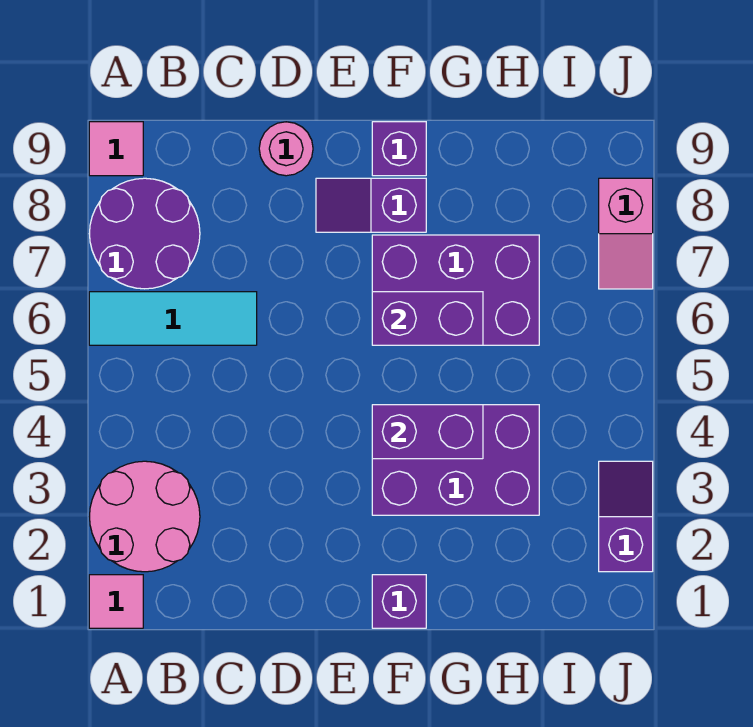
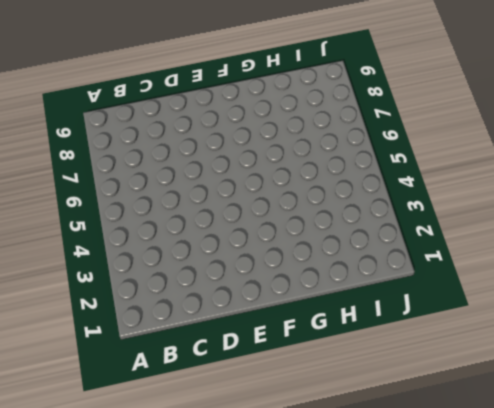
none -> pink tile A1 level 1
none -> pink round brick A2:B3 level 1
none -> cyan tile A6:C6 level 1

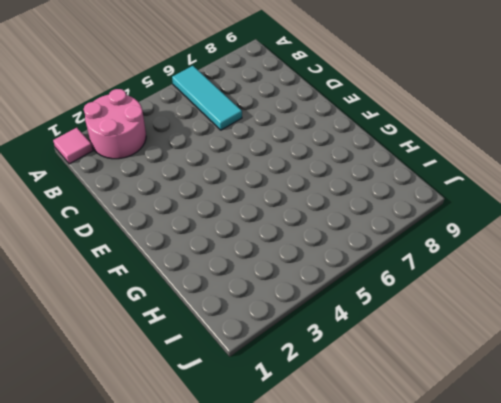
none -> purple round brick A7:B8 level 1
none -> pink tile A9 level 1
none -> pink round brick D9 level 1

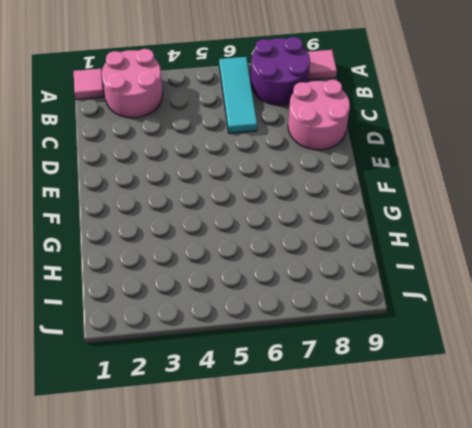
pink round brick C8:D9 level 1 -> pink round brick D9 level 1
none -> purple slope E8:F8 level 1 top F
none -> purple brick F1 level 1
none -> purple brick F3:H4 level 1

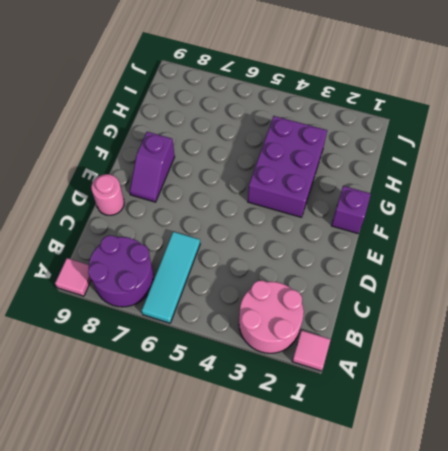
none -> purple brick F6:H7 level 1
none -> purple brick F9 level 1
none -> purple slope J2:J3 level 1 top 2

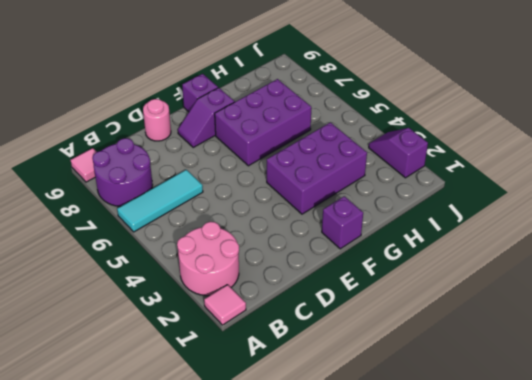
none -> pink slope J7:J8 level 1 top 8
none -> purple brick F4:G4 level 2
none -> purple brick F6:G6 level 2

